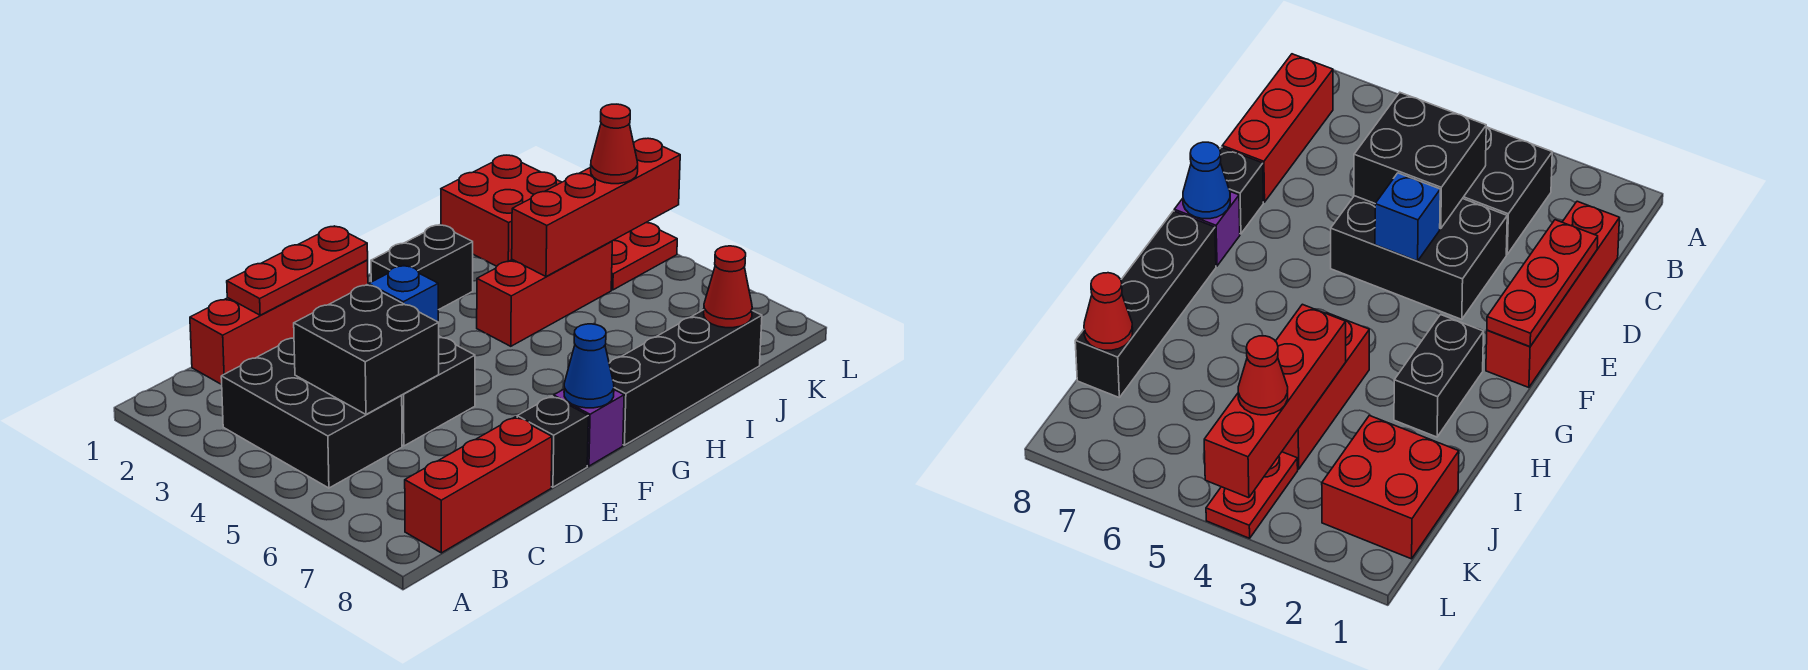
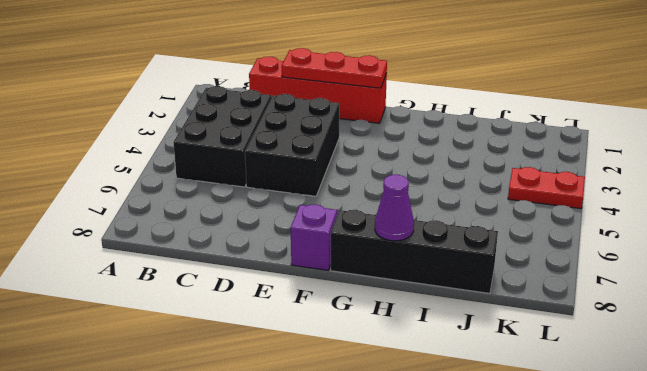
purple cone H8 level 2 -> none
none -> red brick B8:D8 level 1
none -> black brick E8 level 1
none -> black brick G2:H2 level 1

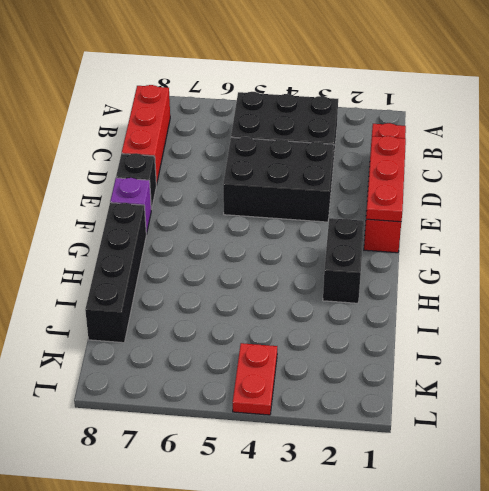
none -> red brick H4:J4 level 1
none -> red brick J1:K2 level 1
none -> black brick C4:D5 level 2

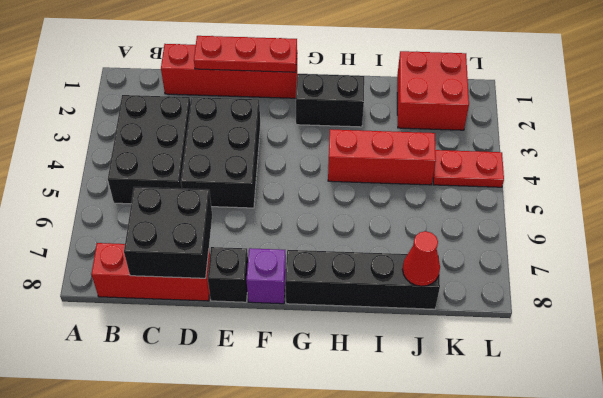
black brick C7:D8 level 2 -> black brick C4:D5 level 2
none -> blue brick E4 level 2
none -> blue cone F8 level 2
none -> red brick I4:L4 level 2

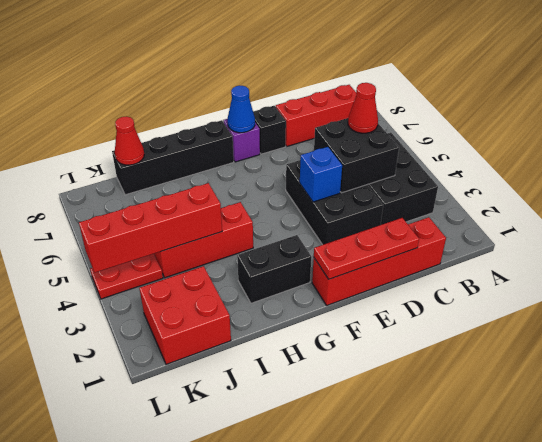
red cone C5 level 3 -> red cone K4 level 3

